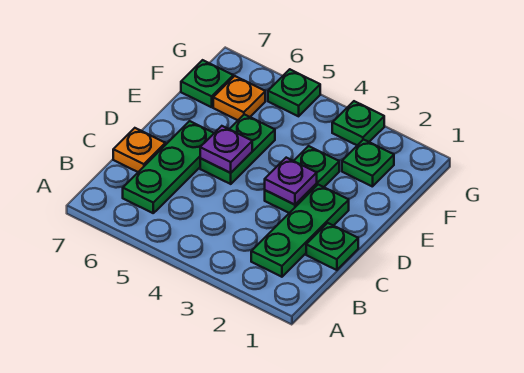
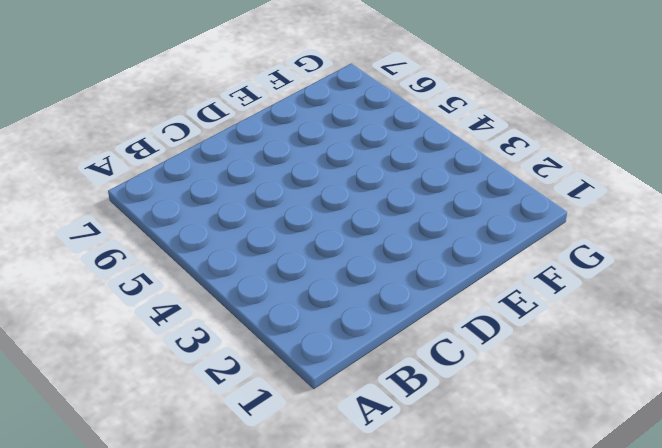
none -> green plate B2:D2 level 1
none -> green plate B6:D6 level 1
none -> green plate C1 level 1

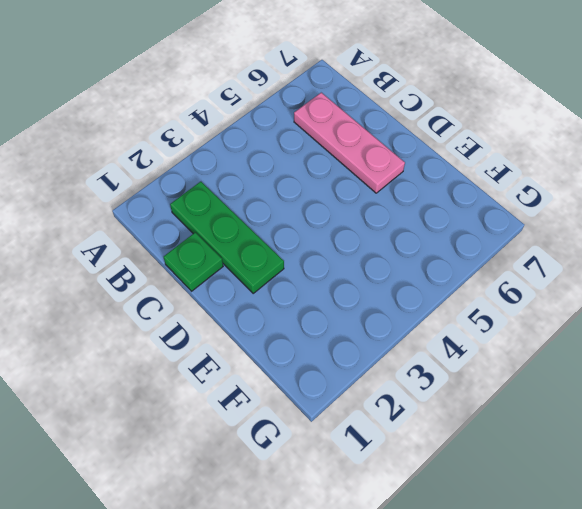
pink plate B6:D6 level 1 -> green plate B6:D6 level 1
none -> orange plate C7 level 1
none -> green plate D3:E3 level 1
none -> green plate D5:E5 level 1

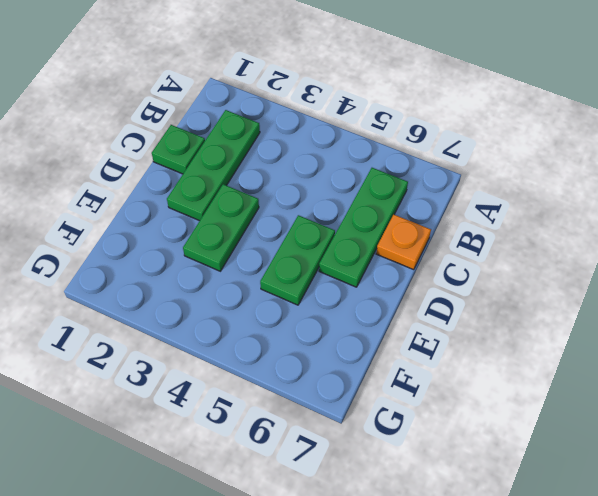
none -> green plate F2 level 1
none -> orange plate F6 level 1
none -> green plate F7 level 1

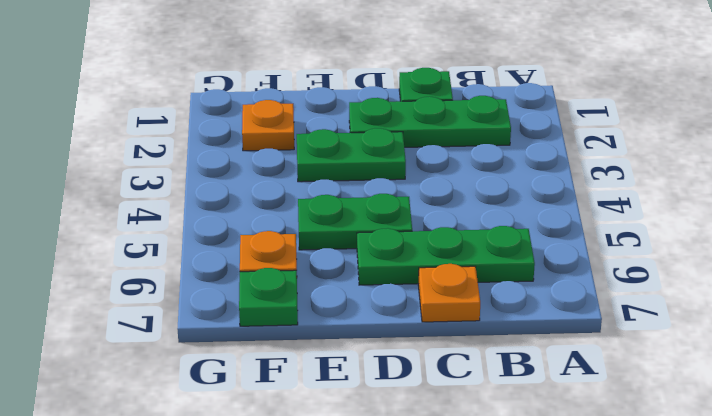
orange plate F2 level 1 -> green plate F2 level 1
none -> green plate G3 level 1
none -> green plate G5 level 1
none -> purple plate D3 level 2

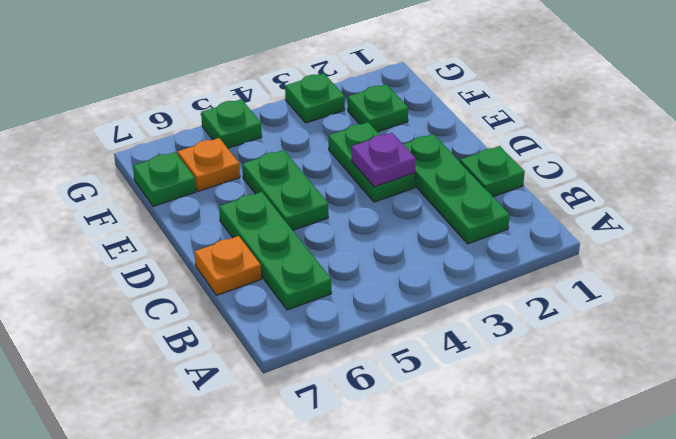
none -> purple plate D5 level 2

